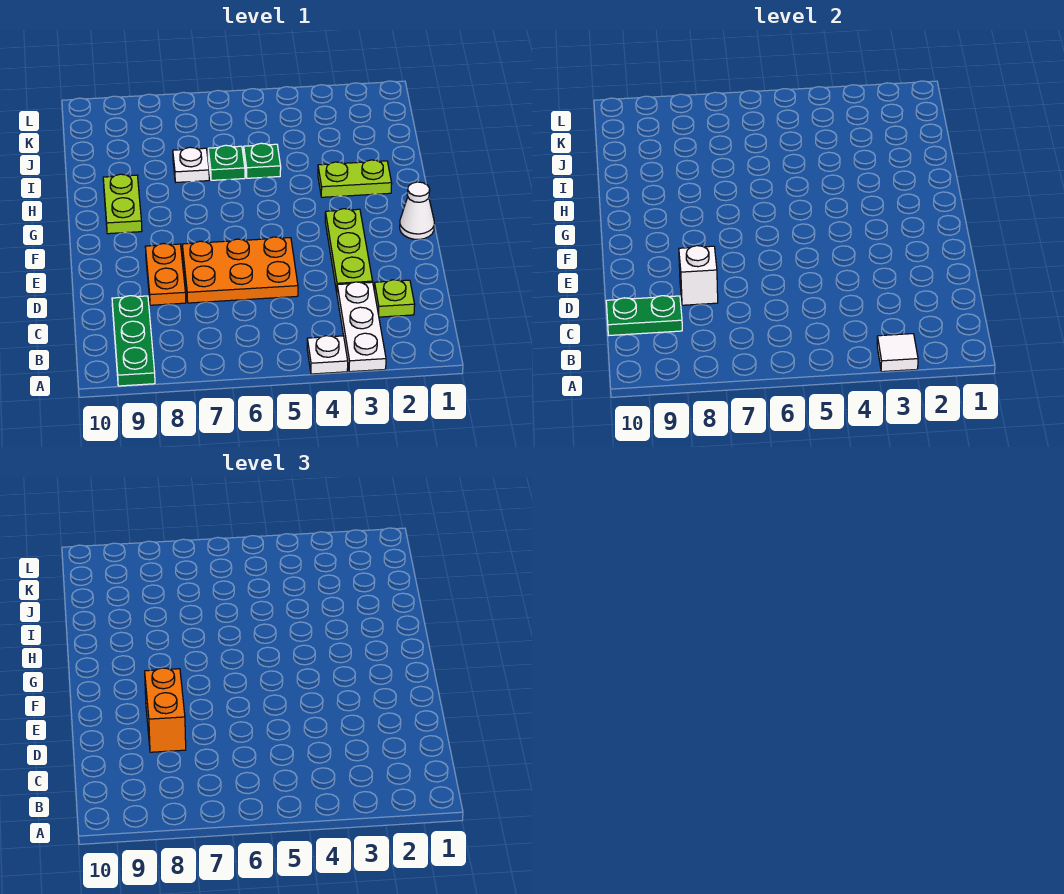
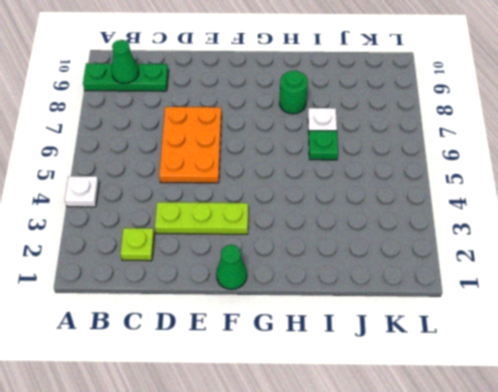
green cone B9 level 2 -> none
green cone F1 level 1 -> white cone F1 level 1
green round brick H8 level 1 -> none
none -> white plate A3:C3 level 1
none -> orange plate D8:E8 level 1
none -> lime plate G9:H9 level 1

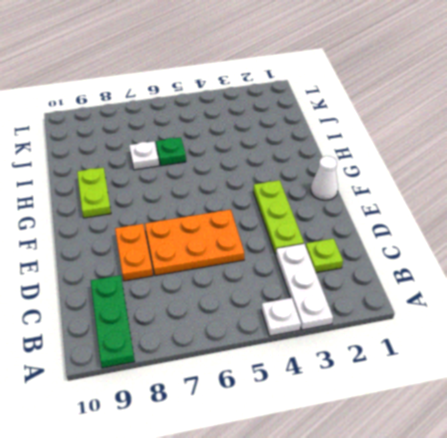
none -> lime plate H2:H3 level 1
none -> green plate I5 level 1
none -> white tile A3 level 2

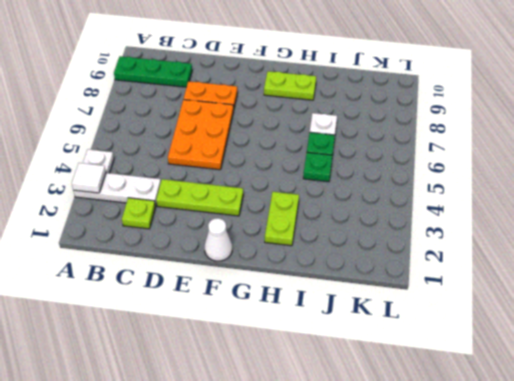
none -> green plate C9:C10 level 2
none -> white brick D8 level 2
none -> orange brick D8:E8 level 3

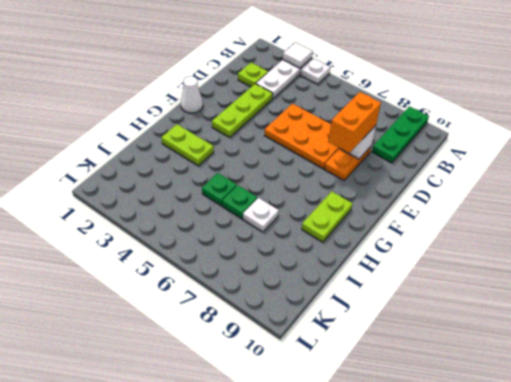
none -> green plate C9:C10 level 2

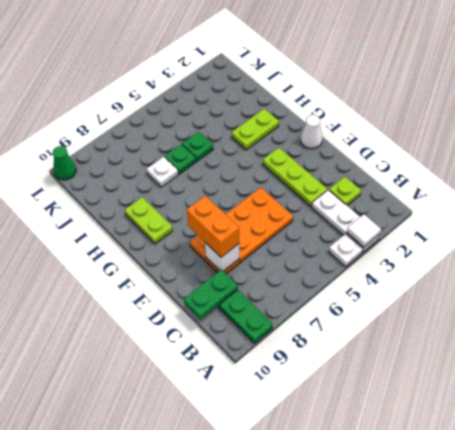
green cone L10 level 1 -> none

